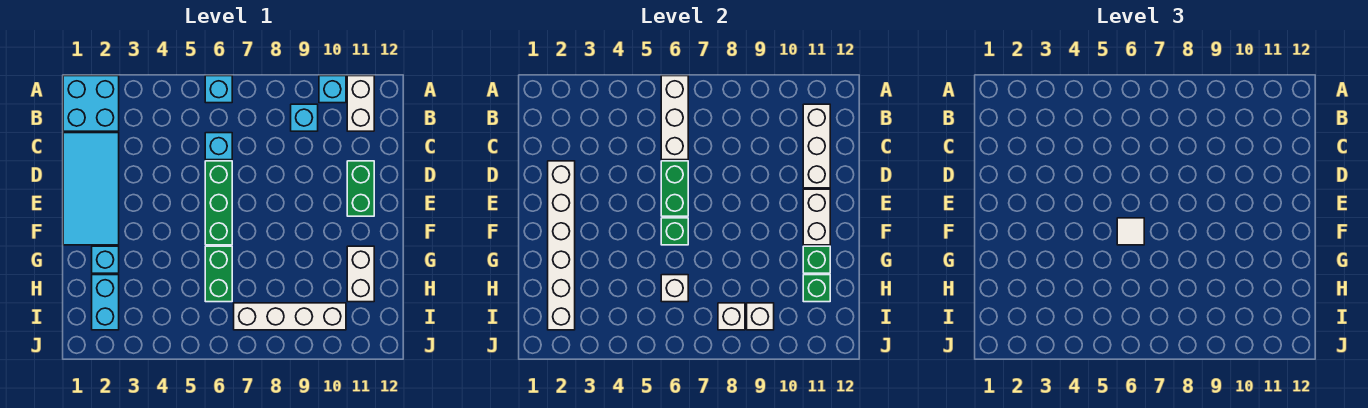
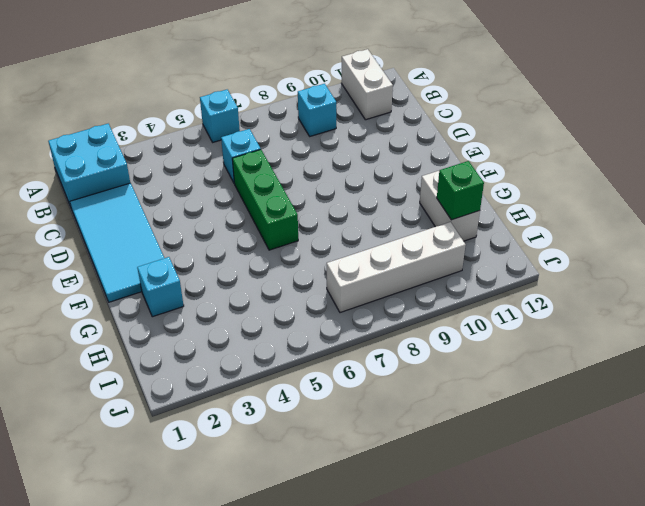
none -> cyan brick A10 level 1
none -> green brick D11:E11 level 1
none -> green brick G6:H6 level 1

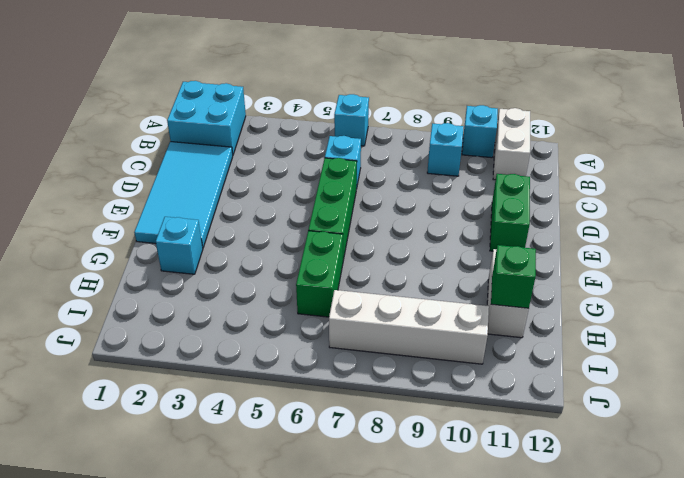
none -> cyan brick H2:I2 level 1
none -> white brick A6:C6 level 2
none -> white brick B11:D11 level 2

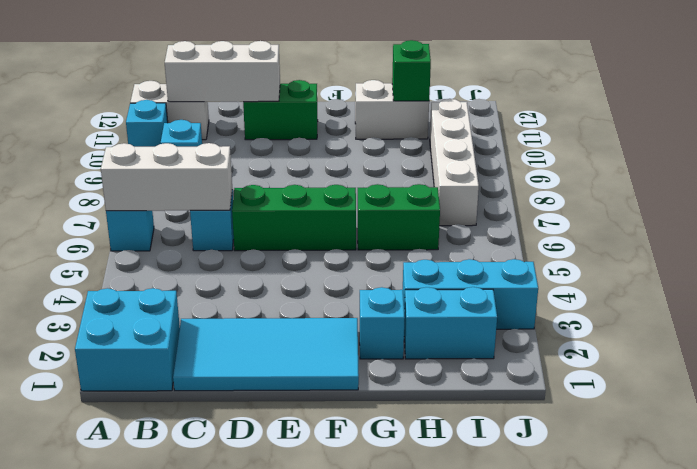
cyan brick H3:J3 level 1 -> none
none -> white brick D2:I2 level 2
none -> green brick D6:E6 level 2
none -> white brick E11:F11 level 2

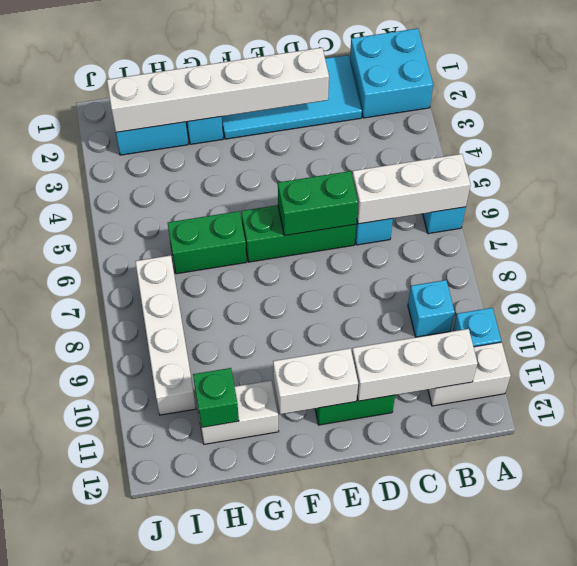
none -> green brick F6 level 2
none -> green brick G11 level 2
none -> white brick H6 level 2

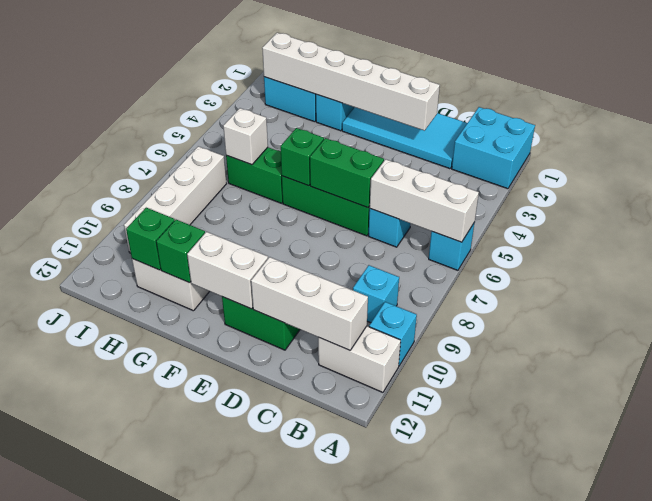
none -> white brick I8 level 2
none -> white brick I9 level 2
none -> white tile F6 level 3

